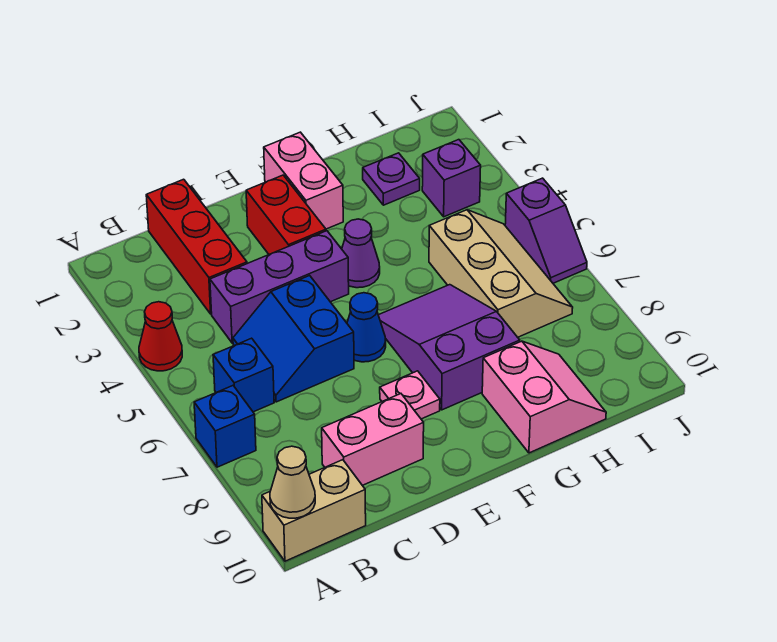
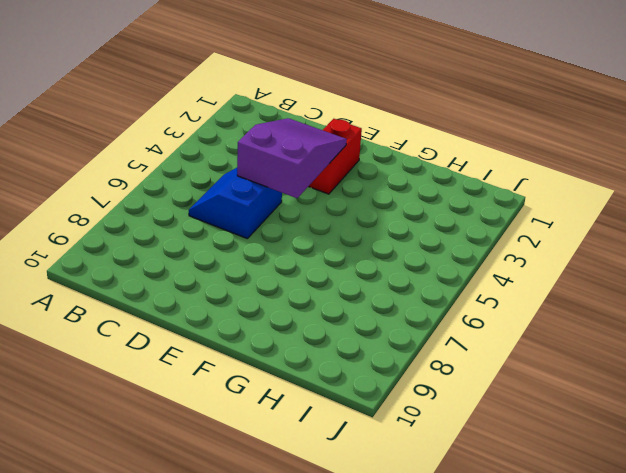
purple slope D3:E5 level 2 top 5 -> purple slope F6:G8 level 1 top 8
none -> red cone A4 level 1
none -> blue brick A7 level 1
none -> tan brick A10:B10 level 1

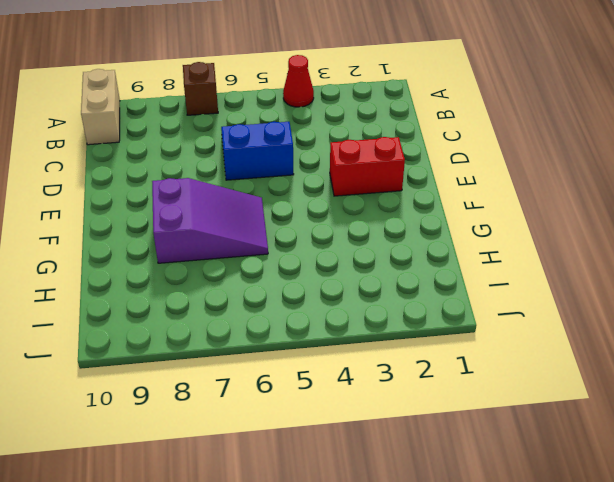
brown brick A7 level 1 -> blue brick A7 level 1
none -> blue brick B6 level 1
none -> red brick C1:C3 level 1
none -> purple brick C4:E4 level 1

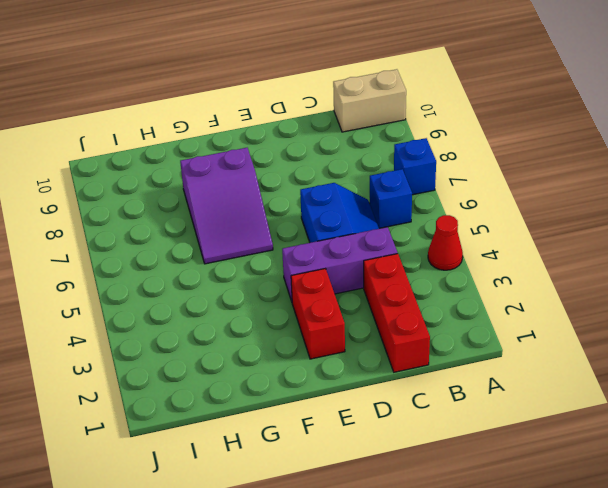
none -> pink brick C9:D9 level 1
none -> blue cone E6 level 1
none -> pink plate E8 level 1

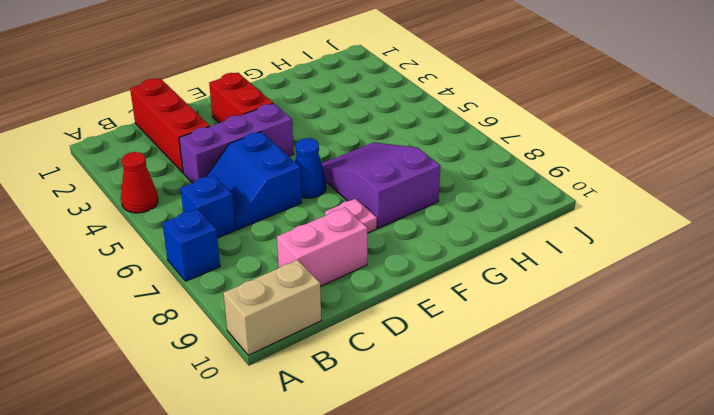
none -> pink brick F1:F2 level 1
none -> purple cone F4 level 1
none -> pink slope G9:H10 level 1 top G

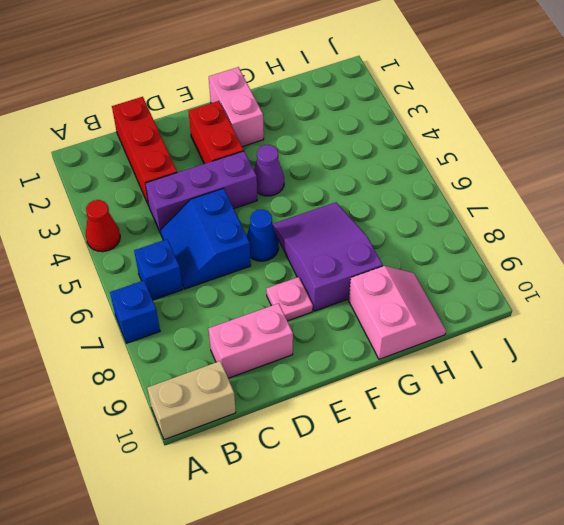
none -> purple plate H2 level 1
none -> tan slope H5:I7 level 1 top H
none -> purple brick I3 level 1

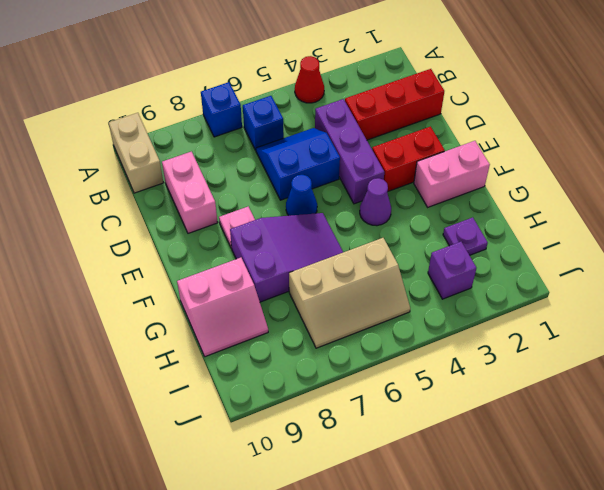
none -> purple slope J5:J6 level 1 top 5
none -> tan cone A10 level 2

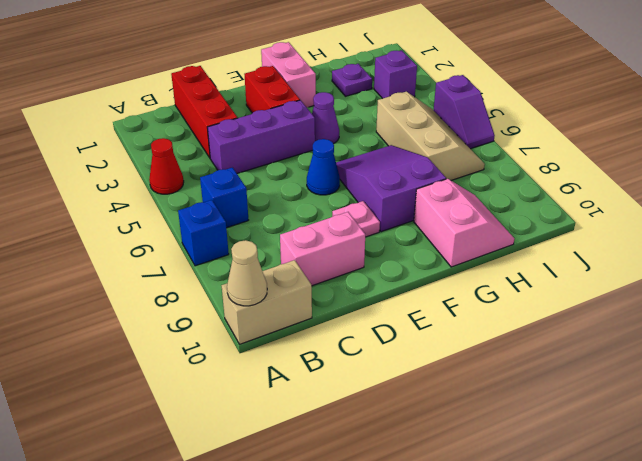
none -> blue slope C5:D6 level 1 top D

